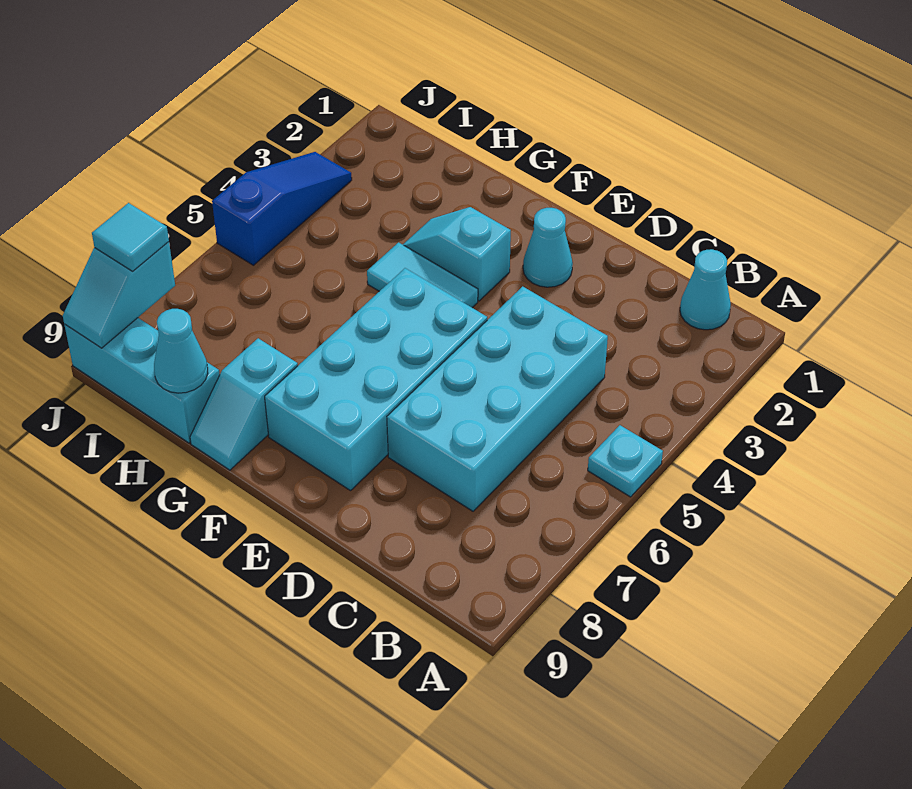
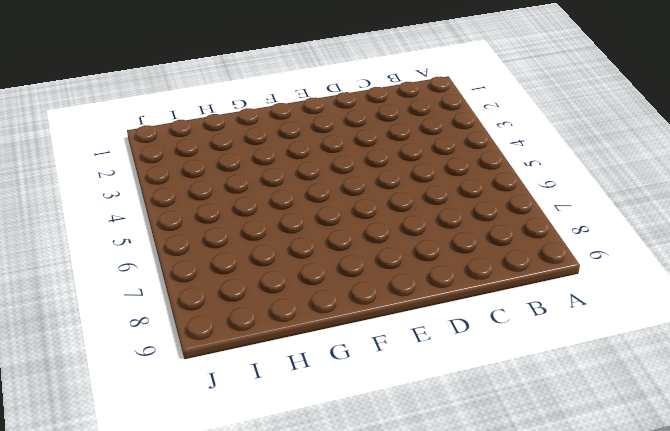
none -> cyan plate A5 level 1
none -> cyan cone B1 level 1
none -> cyan brick C4:D7 level 1

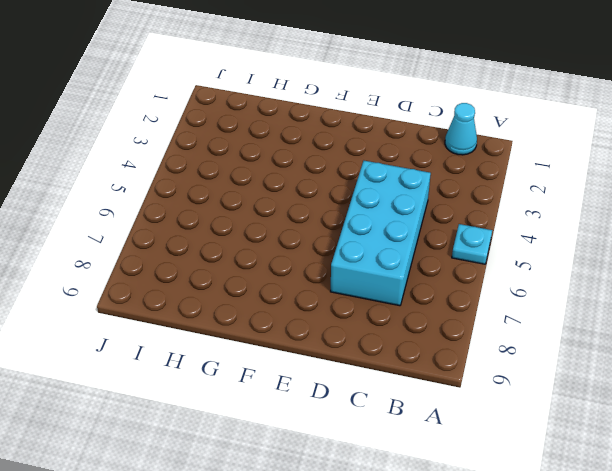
none -> cyan cone E2 level 1
none -> cyan brick E5:F8 level 1
none -> cyan slope F3:G3 level 1 top F

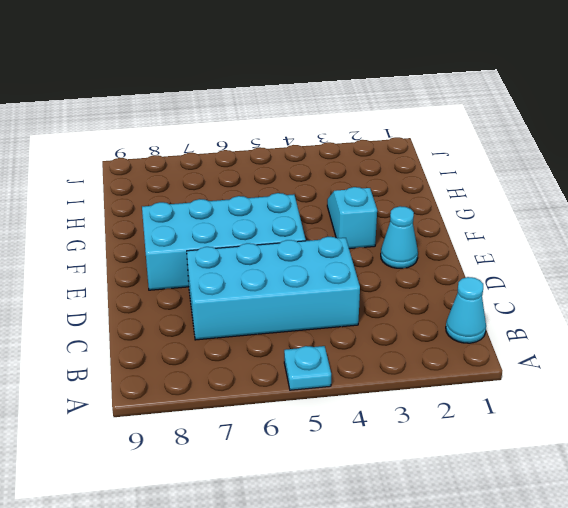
none -> cyan tile F4:G4 level 1
none -> cyan slope G8:G9 level 1 top 8
none -> cyan brick H9:J9 level 1

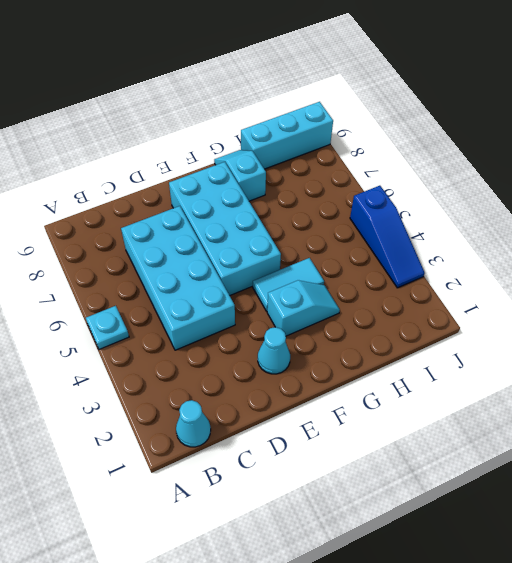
none -> cyan cone H9 level 2
none -> cyan slope J8:J9 level 2 top 8
none -> cyan tile J8 level 3

